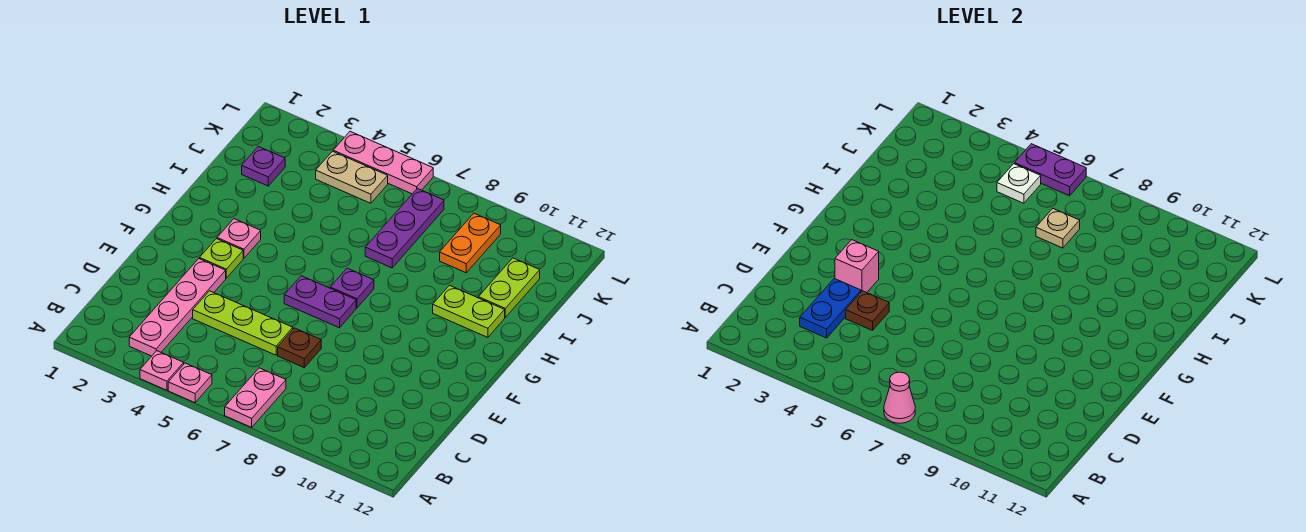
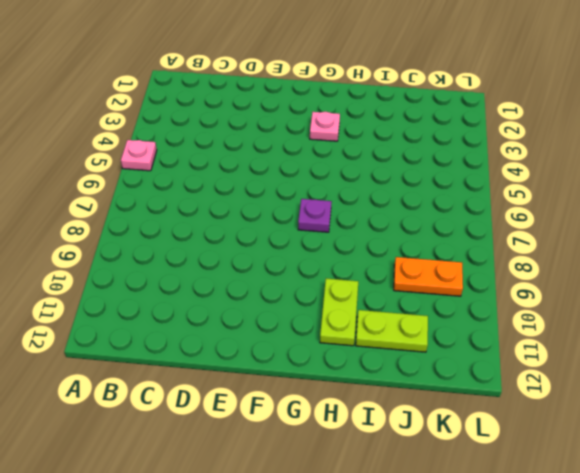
none -> pink plate A4 level 1
none -> pink plate A7:B7 level 1
none -> pink plate B3:E3 level 1

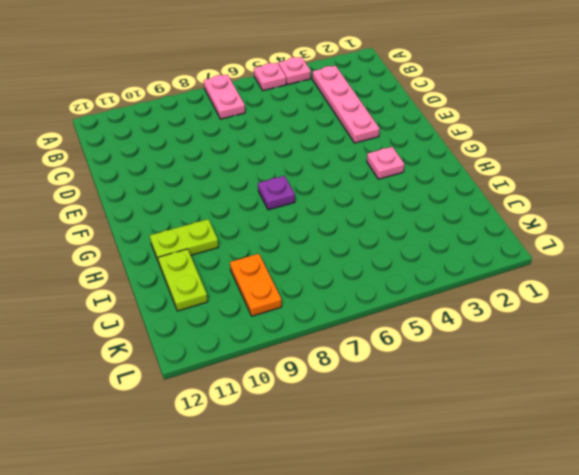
none -> lime plate D4:D6 level 1
none -> brown plate D7 level 1
none -> lime plate F3 level 1

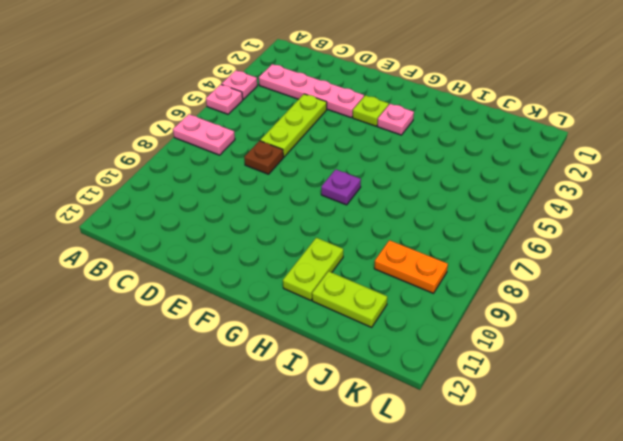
none -> purple plate F6:F7 level 1
none -> purple plate I7:K7 level 1
none -> purple plate J2 level 1

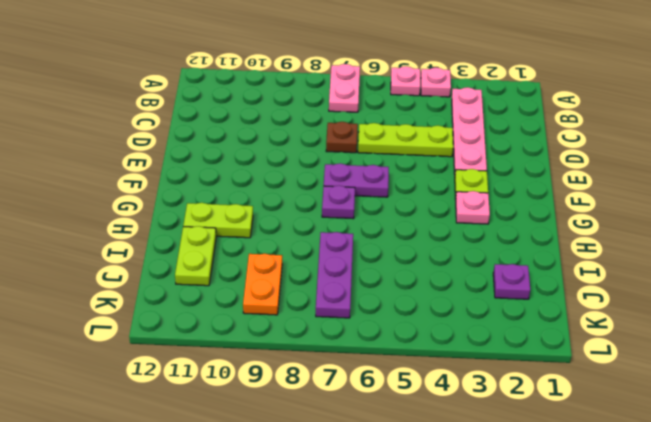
none -> tan plate K4:K5 level 1
none -> pink plate L4:L6 level 1
none -> pink cone A7 level 2

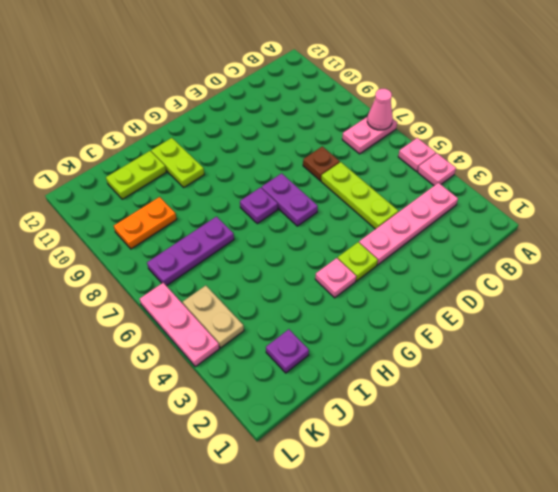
none -> blue plate C3:D3 level 2
none -> brown plate D4 level 2
none -> pink brick E3 level 2

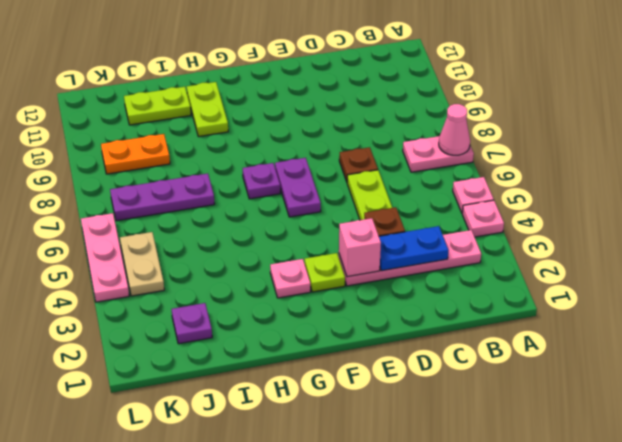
none -> tan plate J7 level 2
none -> white plate K5 level 2
none -> purple plate L5:L6 level 2

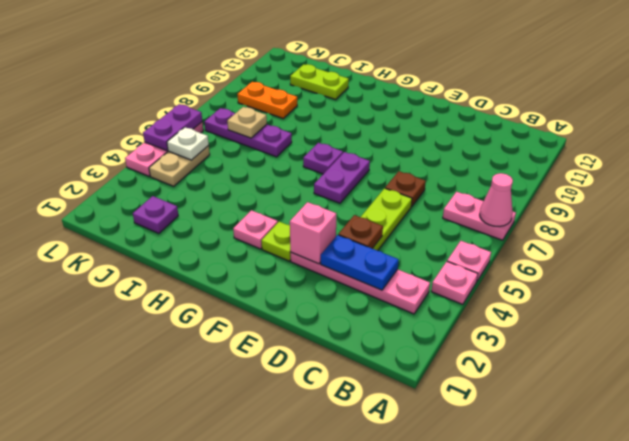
none -> lime plate H10:H11 level 1

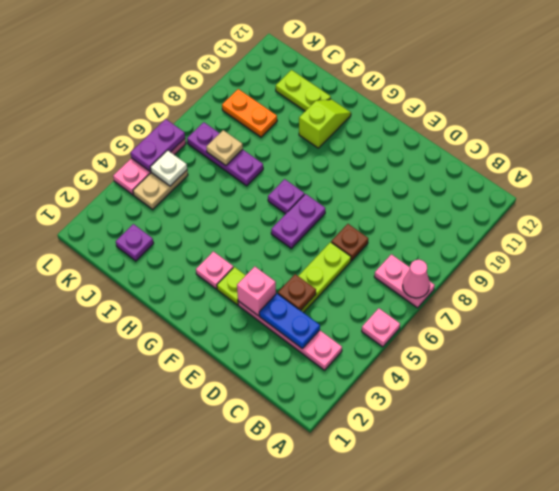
lime slope H10:H11 level 1 top 10 -> lime plate H10:H11 level 1
none -> pink plate A4 level 1

